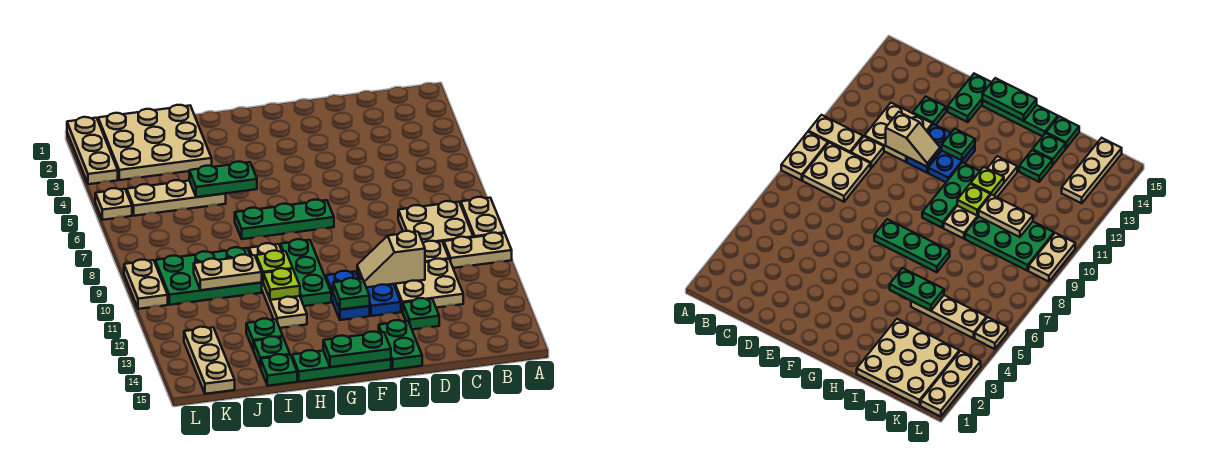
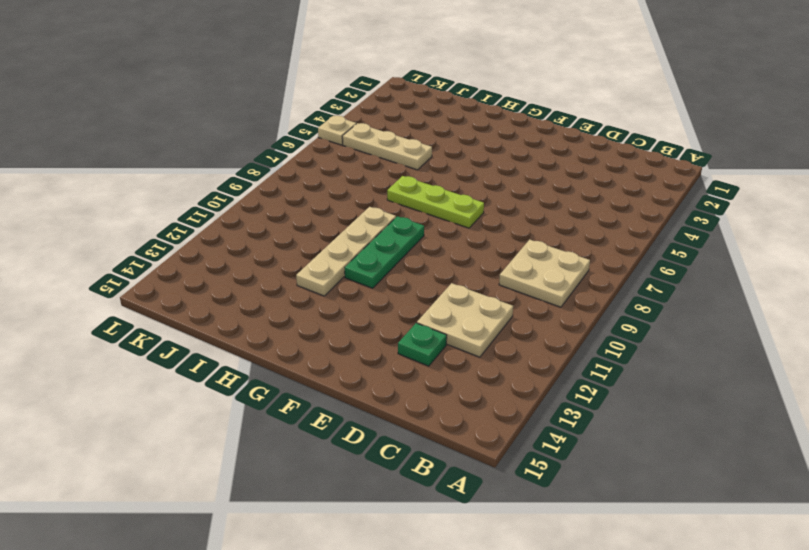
lime plate F7:H7 level 1 -> green plate F7:H7 level 1
none -> tan plate A8:A9 level 1
none -> tan plate A10:B10 level 1
none -> tan plate C10 level 1
none -> blue plate E11:E12 level 1

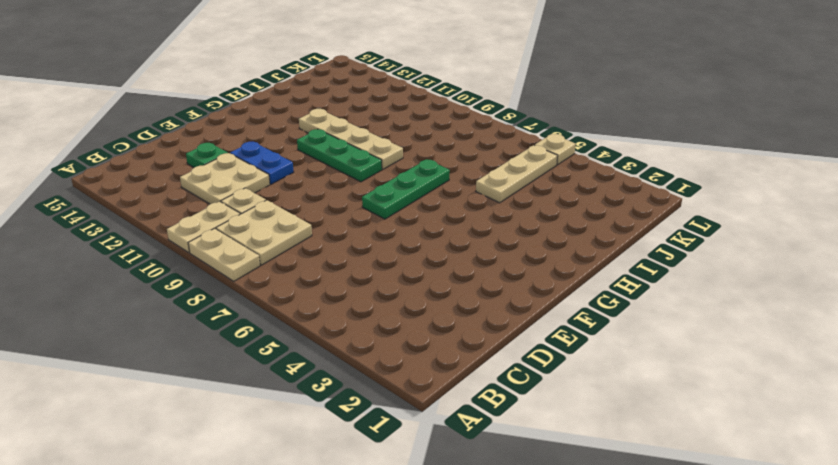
none -> green plate E14:E15 level 1
none -> blue plate F11:F12 level 1
none -> green plate F15:H15 level 1
none -> tan plate I1:K3 level 1

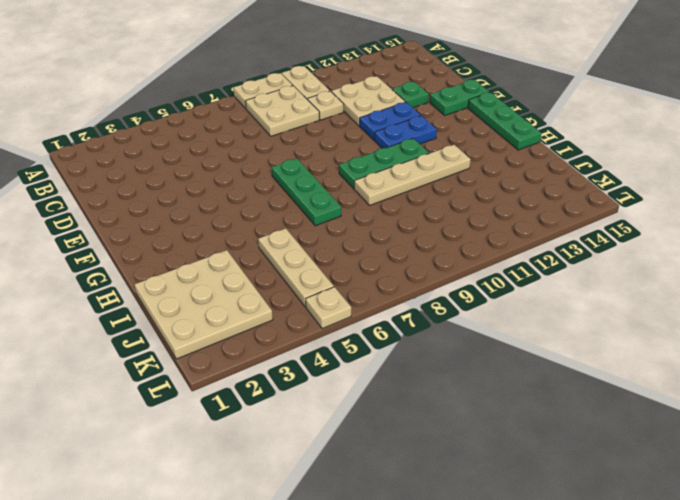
none -> green plate I9:K10 level 1
none -> green plate I13 level 1
none -> green plate I14 level 1
none -> green plate I15 level 1

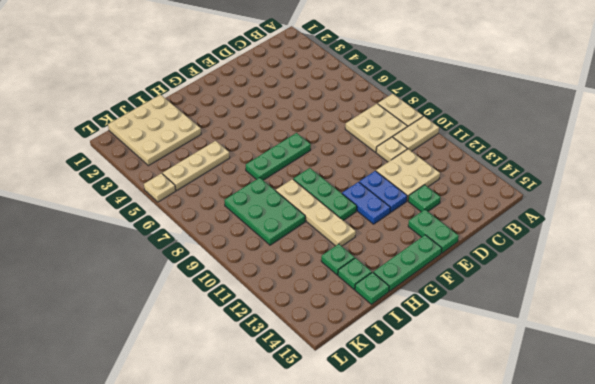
green plate I8:J10 level 1 -> green plate I9:K10 level 1
none -> tan plate K13:K15 level 1
none -> tan plate L1:L3 level 1
none -> tan plate L9:L10 level 1
none -> tan slope D11:E11 level 2 top D

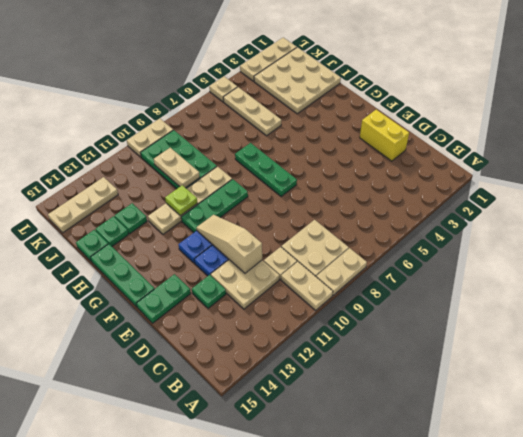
yellow brick D2:E2 level 1 -> none
tan slope D11:F11 level 2 top D -> tan slope D11:E11 level 2 top D
none -> green plate F12 level 2
none -> green plate F15:G15 level 2
none -> green plate H5:I5 level 2
none -> lime plate H10 level 2

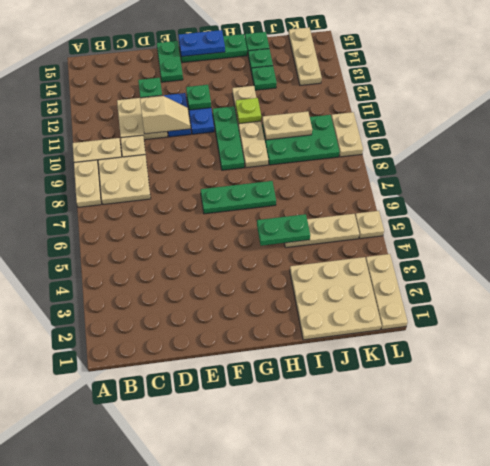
blue plate F15:G15 level 2 -> green plate F15:G15 level 2
none -> lime plate H10 level 2

